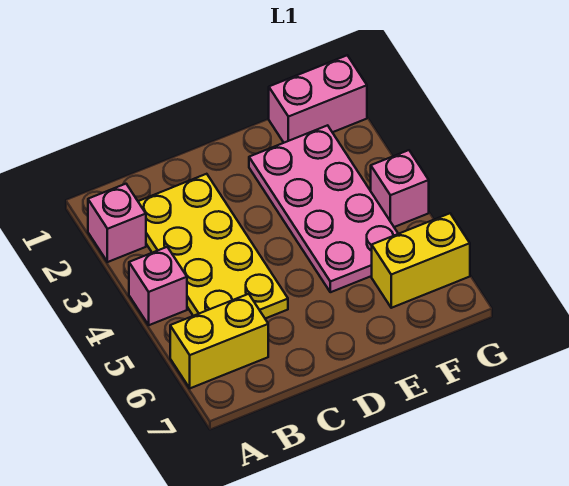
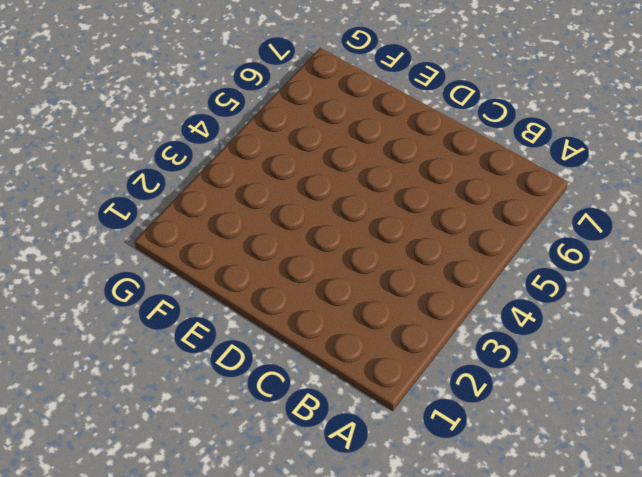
none -> pink brick A2 level 1
none -> pink brick A4 level 1

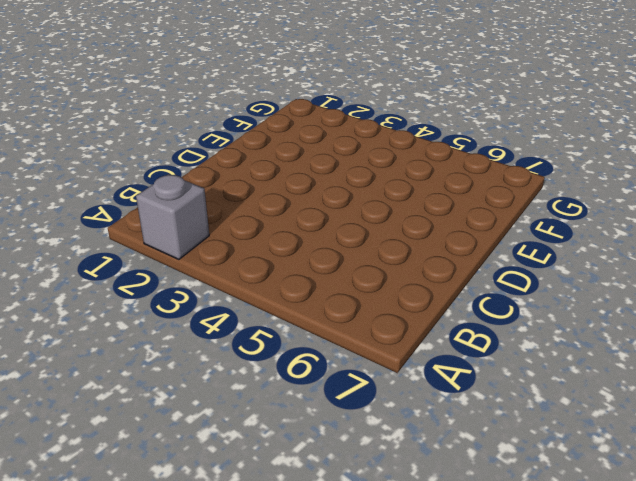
grey brick A2 level 1 -> pink brick A2 level 1
none -> pink brick A4 level 1
none -> yellow brick A6:B6 level 1

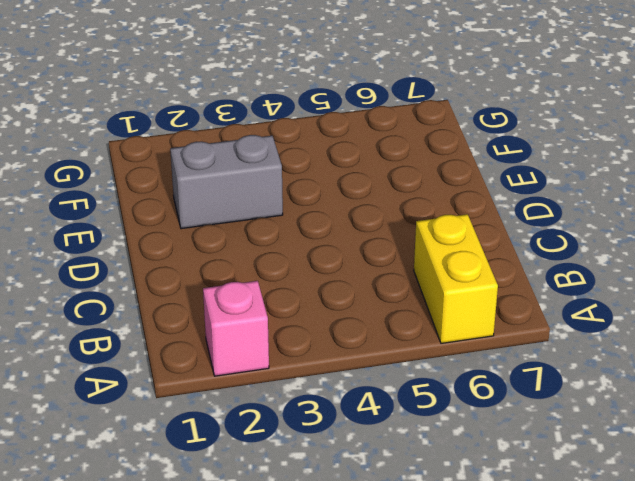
grey brick E2:E3 level 1 -> pink plate E2:F5 level 1
none -> pink brick A4 level 1
none -> yellow plate B2:C5 level 1

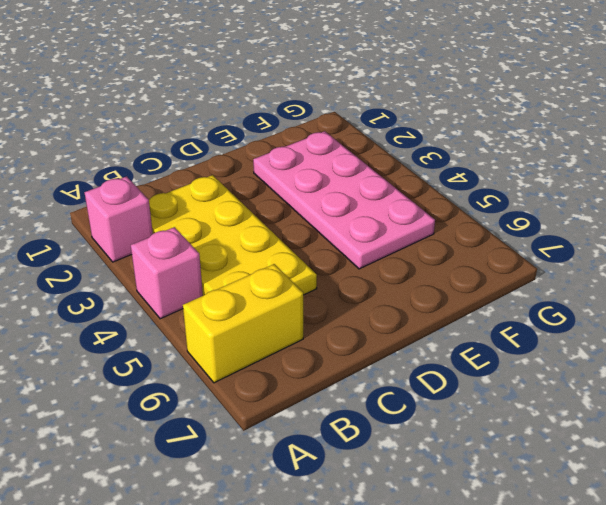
none -> pink brick F1:G1 level 1
none -> yellow brick F6:G6 level 1

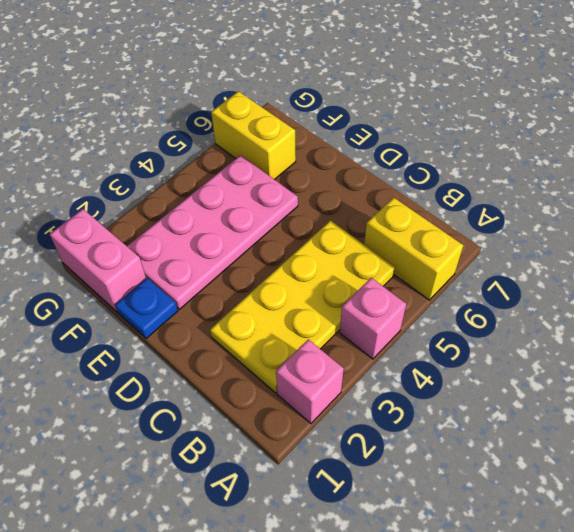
blue plate E1 level 1 -> none
none -> pink brick G4 level 1

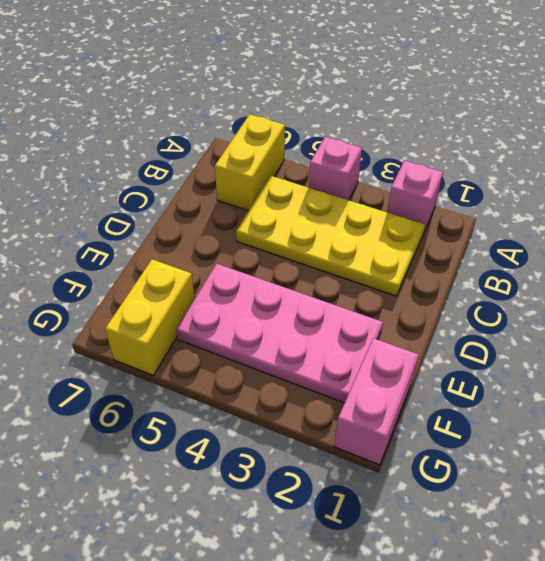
none -> pink brick G4 level 1

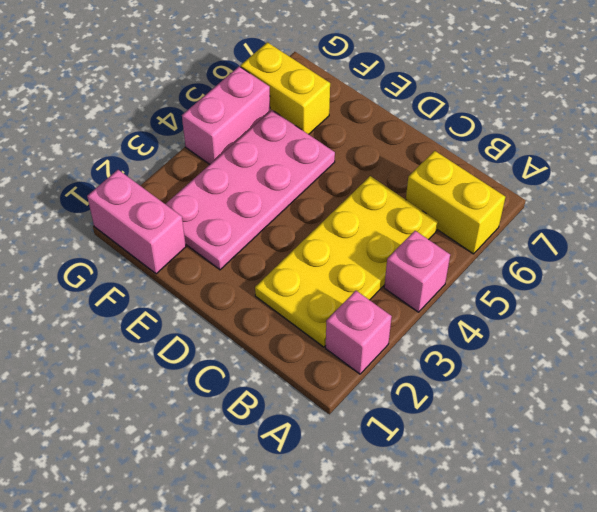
pink brick G4:G5 level 1 -> pink brick G4 level 1

